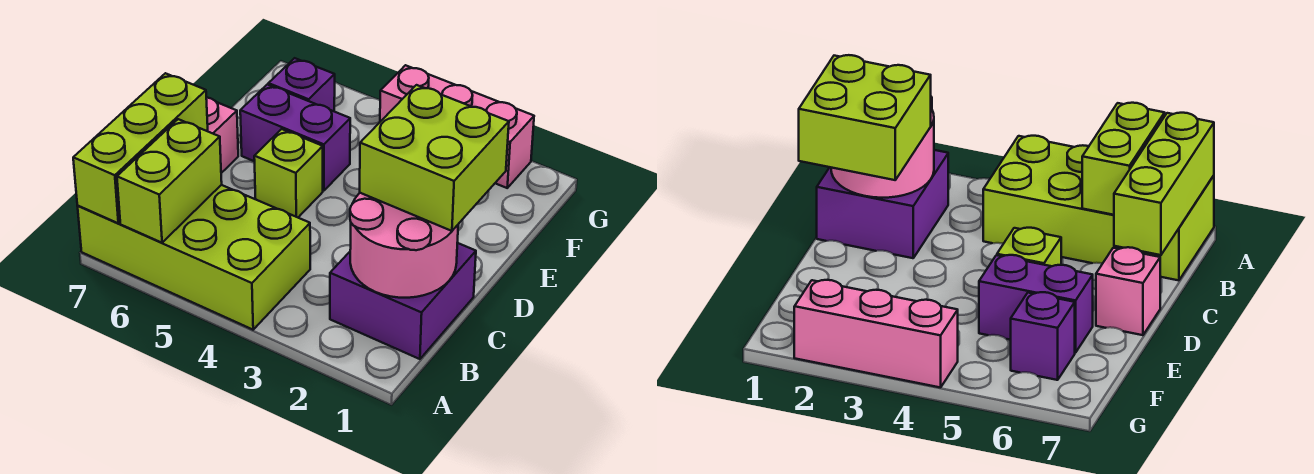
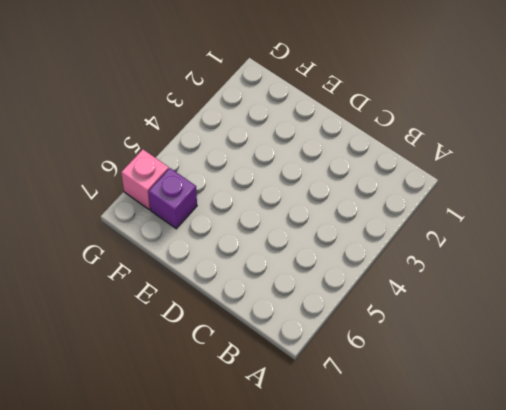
pink brick G6 level 1 -> pink brick D7 level 1
none -> lime brick A4:B7 level 1
none -> purple brick B1:C2 level 1

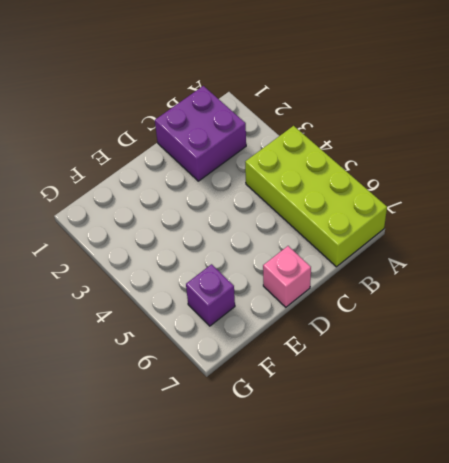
none -> lime brick D5 level 1
none -> purple brick E5:E6 level 1

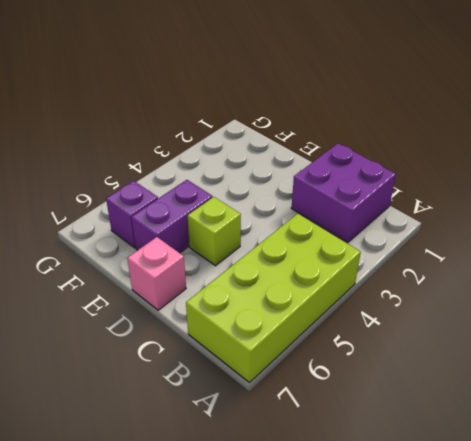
none -> pink brick G2:G4 level 1
none -> lime brick A6:B6 level 2

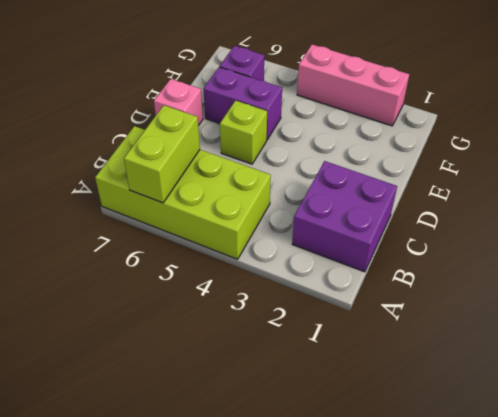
none -> lime brick A7:C7 level 2
none -> pink round brick B1:C2 level 2

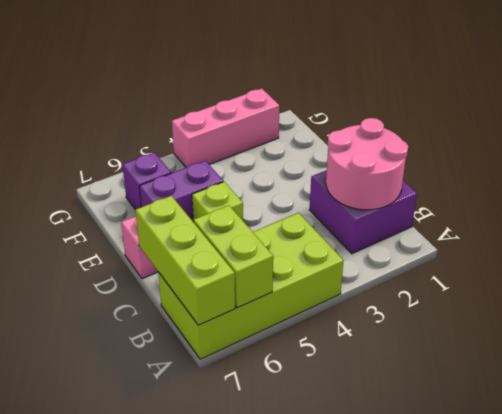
none -> lime brick C1:D2 level 3

